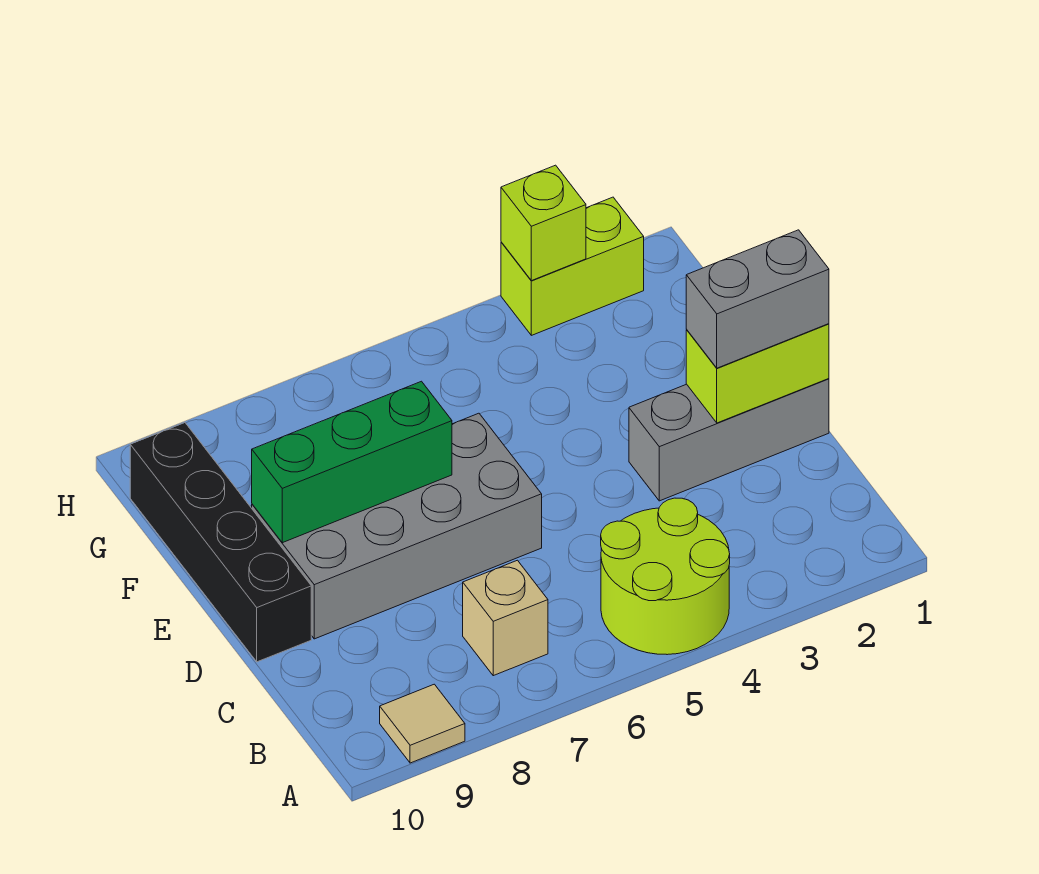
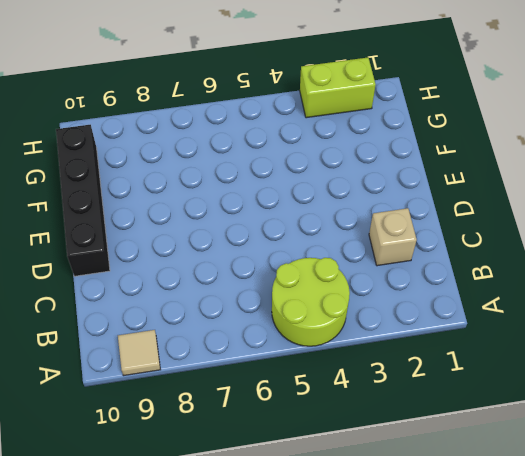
tan brick C2 level 1 -> tan brick B7 level 1
none -> grey brick D1:D3 level 1
none -> grey brick D6:E9 level 1

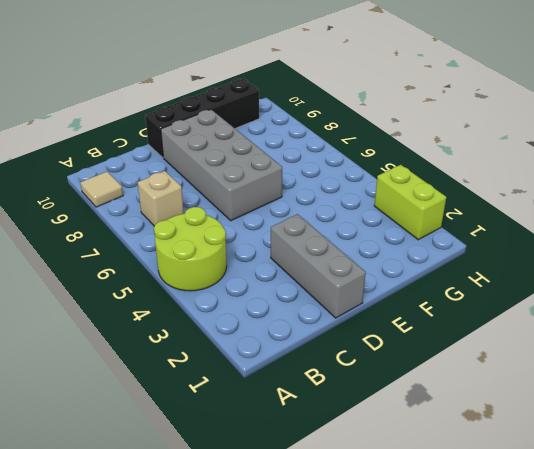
none -> lime brick D1:D2 level 2
none -> green brick E7:E9 level 2

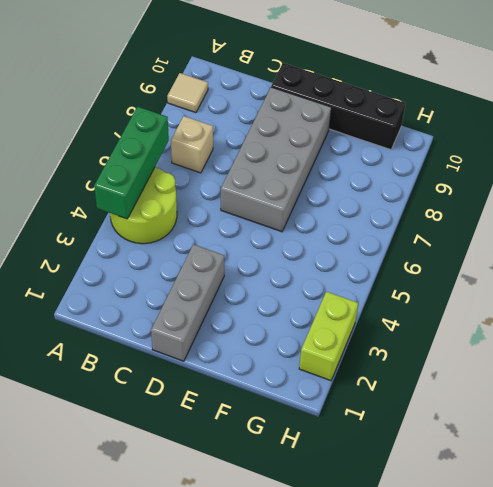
green brick A4:A6 level 2 -> green brick E7:E9 level 2
none -> lime brick D1:D2 level 2
none -> lime brick H3 level 2

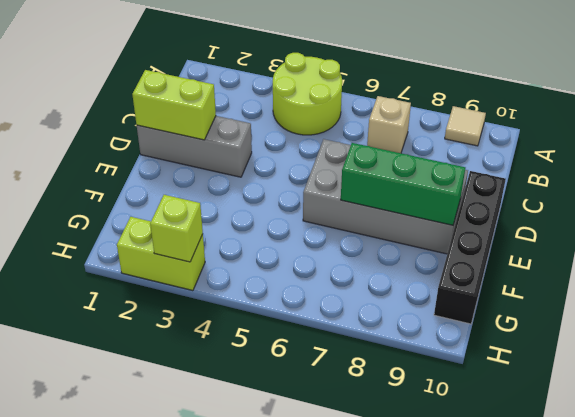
none -> grey brick D1:D2 level 3

